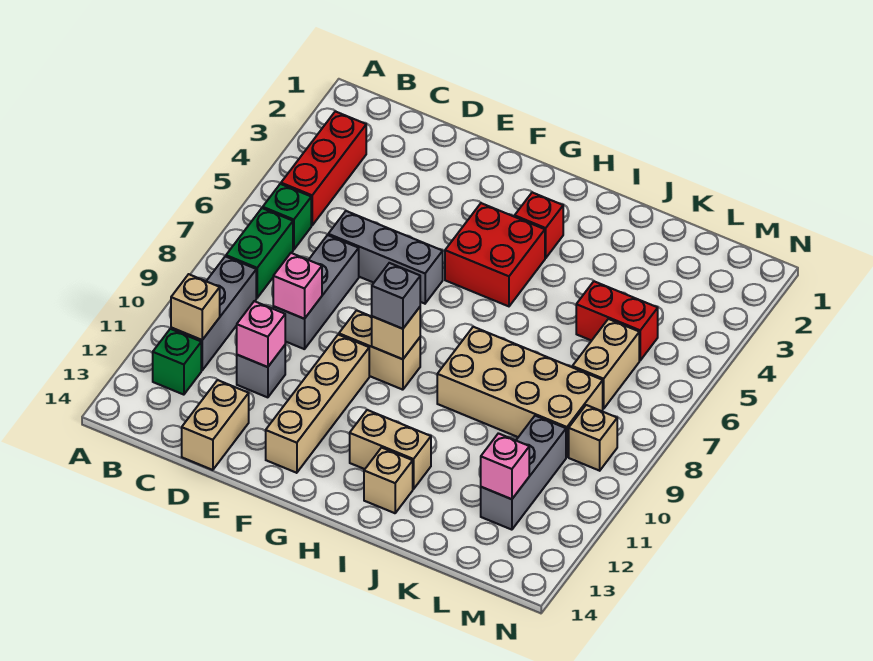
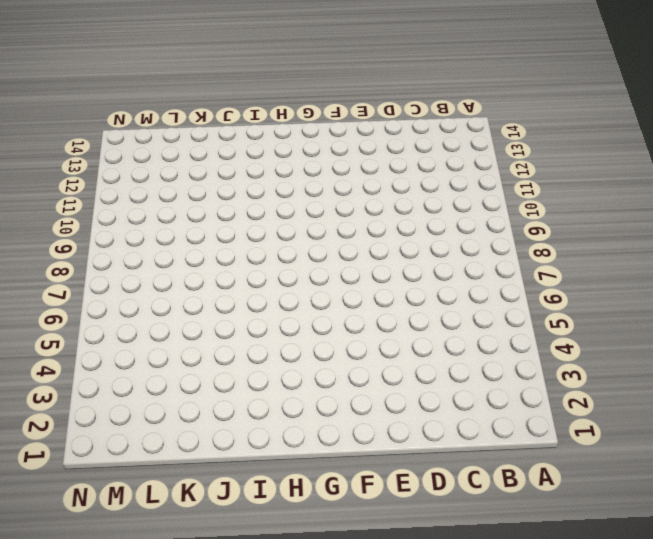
none -> red brick B3:B5 level 1
none -> green brick B6 level 1
none -> green brick B7:B8 level 1

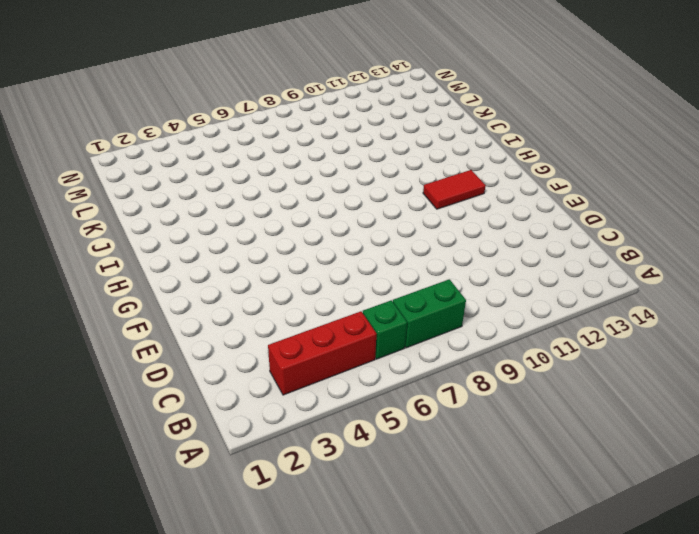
red tile G11:G12 level 1 -> none
none -> grey brick B9:B11 level 1
none -> green brick B12 level 1
none -> grey brick D6:F6 level 1

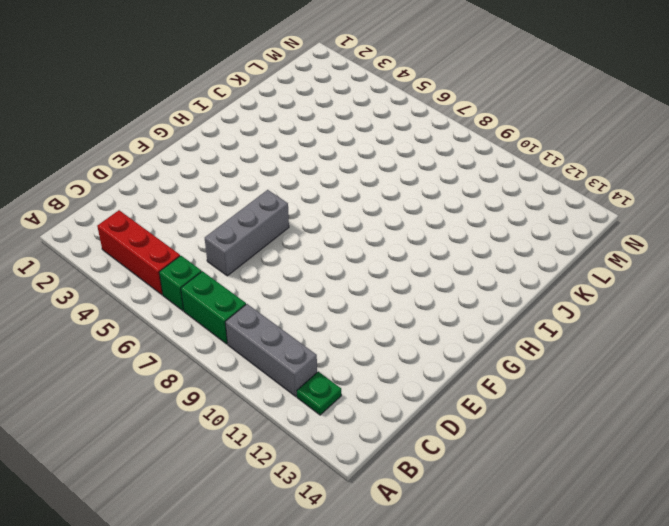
green plate B12 level 1 -> green brick B12 level 1
none -> grey brick D7:D9 level 1
none -> grey brick D11 level 1
none -> tan brick D13:D14 level 1

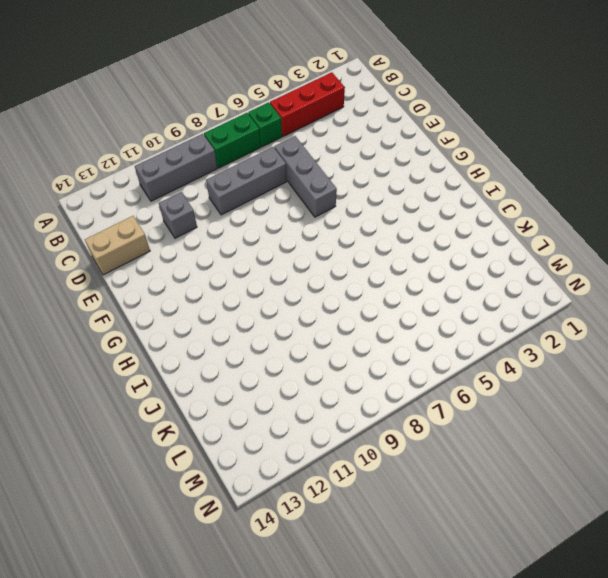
none -> green brick B12 level 1
none -> tan brick F9:G9 level 1
none -> tan brick F10:F13 level 1

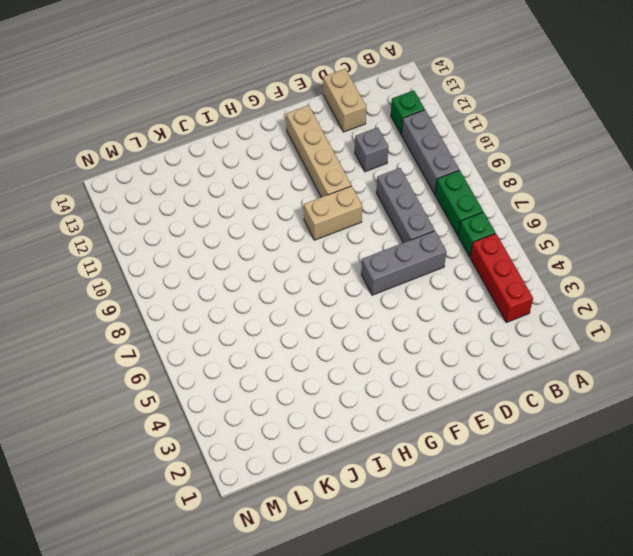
none -> red brick G4:H5 level 1
none -> red brick H3 level 1
none -> tan brick H12:I12 level 1

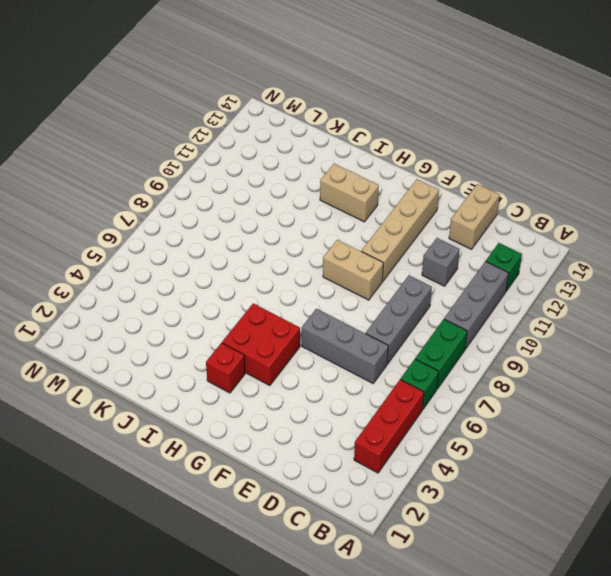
none -> tan brick I8:L9 level 1
none -> tan brick I13 level 1
none -> red brick K5:L5 level 1

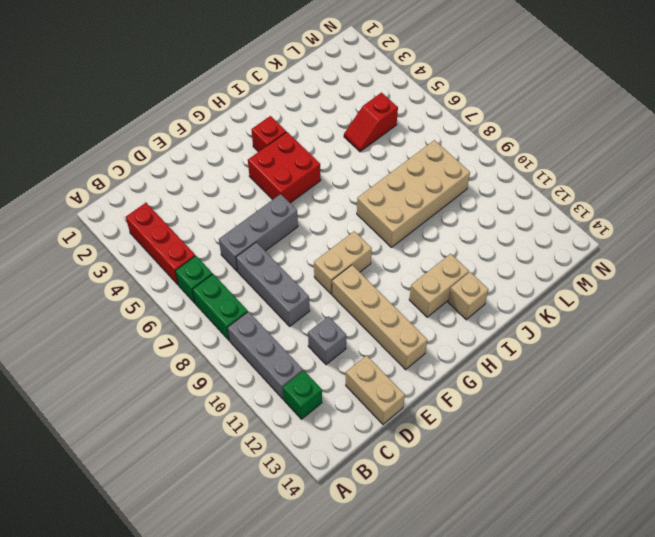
red slope K5:L5 level 1 top L -> red brick K5:L5 level 1
none -> tan brick L6:L7 level 1
none -> grey brick L10:L12 level 1
none -> tan brick M9 level 1

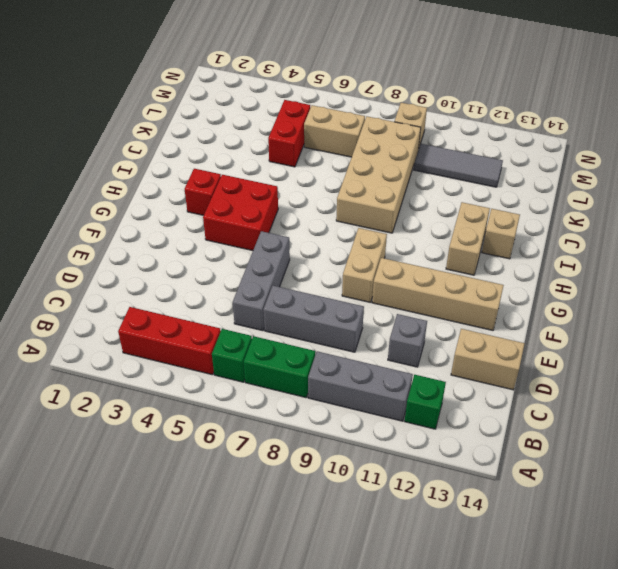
grey tile L10:L12 level 1 -> grey brick L10:L12 level 1
none -> tan brick B11 level 2
none -> pink brick D9 level 2
none -> pink brick D11 level 2

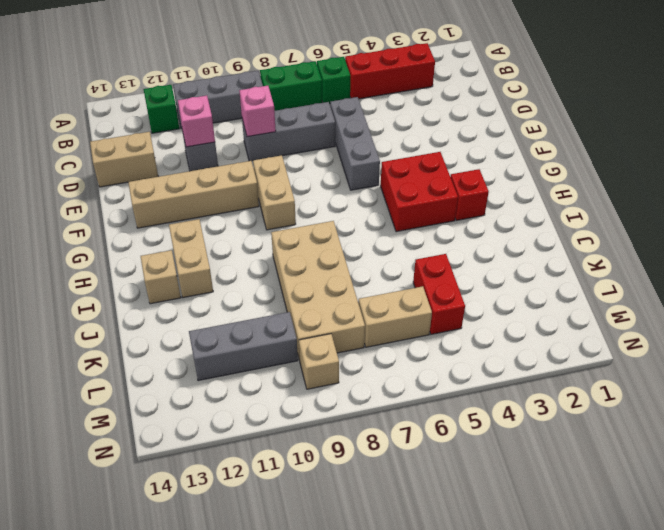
none -> tan brick B11 level 2
none -> tan brick G9 level 2
none -> pink brick L12 level 2

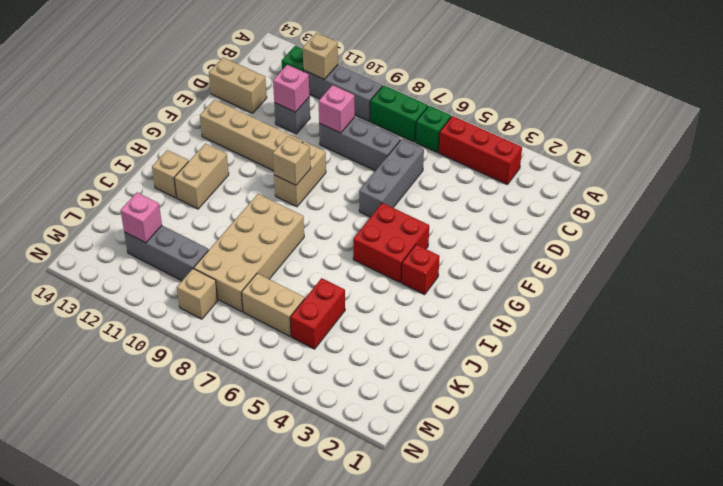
none -> grey brick G9 level 3

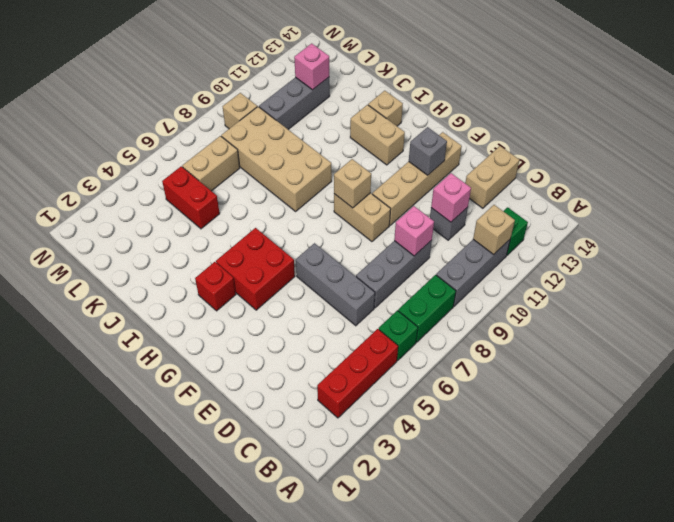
grey brick F12 level 2 -> grey brick G9 level 3

